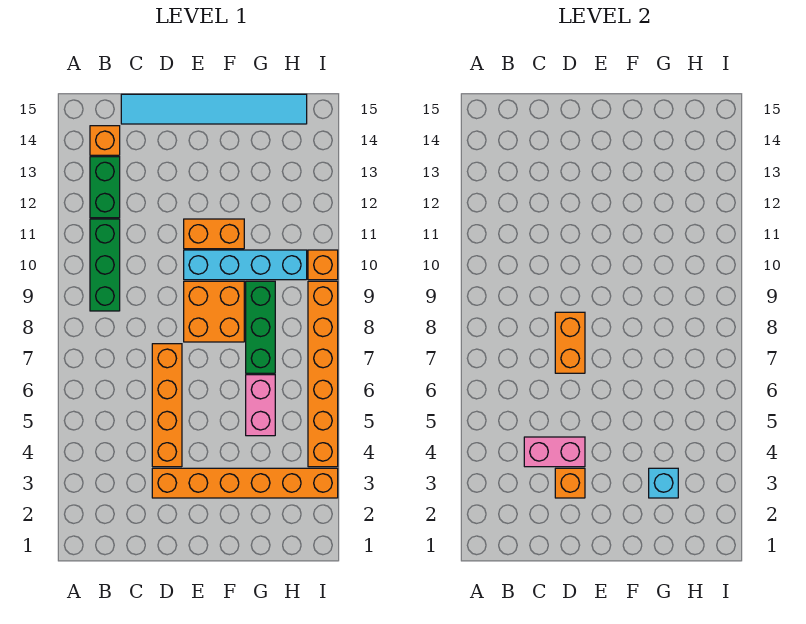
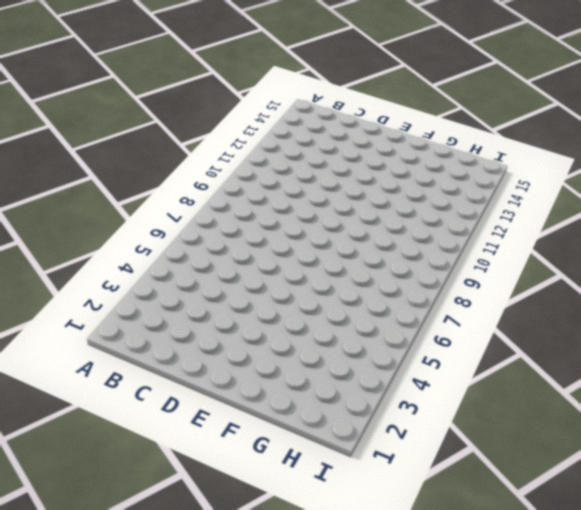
none -> green brick B9:B11 level 1
none -> green brick B12:B13 level 1
none -> orange brick B14 level 1

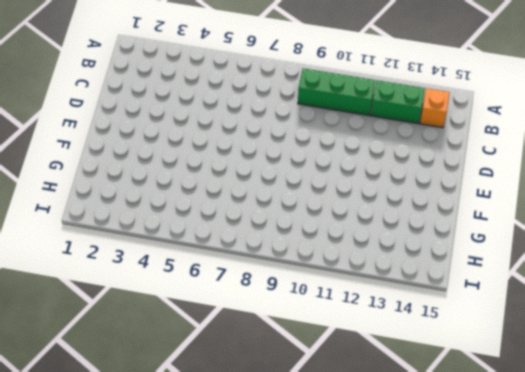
none -> cyan tile C15:H15 level 1
none -> orange brick D3:I3 level 1
none -> orange brick D4:D7 level 1

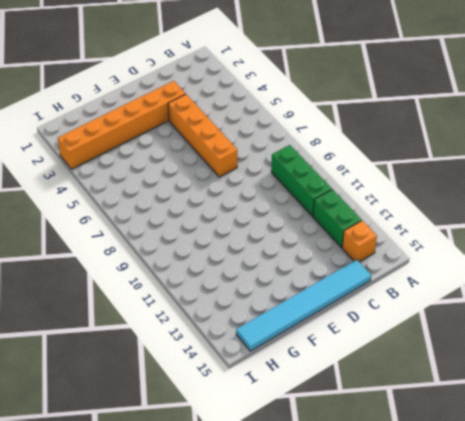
none -> orange brick E8:F9 level 1
none -> cyan brick E10:H10 level 1
none -> orange brick E11:F11 level 1

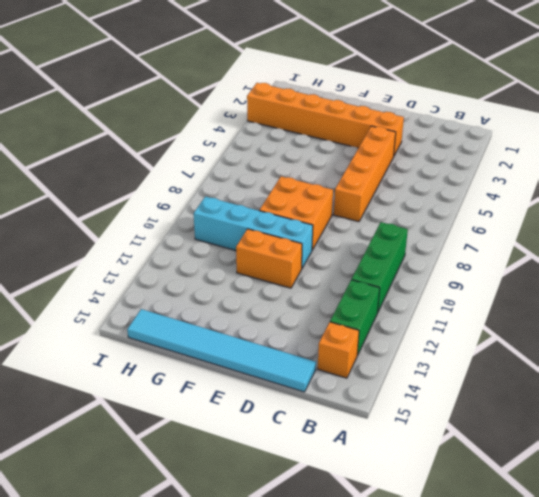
none -> pink brick G5:G6 level 1
none -> green brick G7:G9 level 1
none -> orange brick I4:I9 level 1

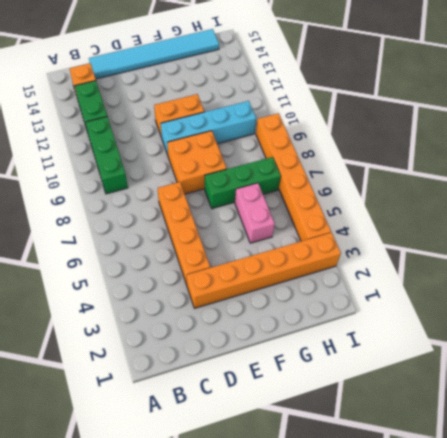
green brick F7:H7 level 1 -> green brick G7:G9 level 1
none -> orange brick I10 level 1
none -> pink brick C4:D4 level 2
none -> orange brick D3 level 2

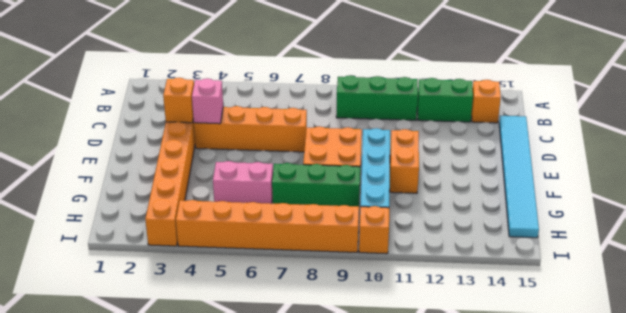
pink brick D4 level 2 -> pink brick C4:D4 level 2
none -> orange brick D7:D8 level 2
none -> cyan brick G3 level 2

